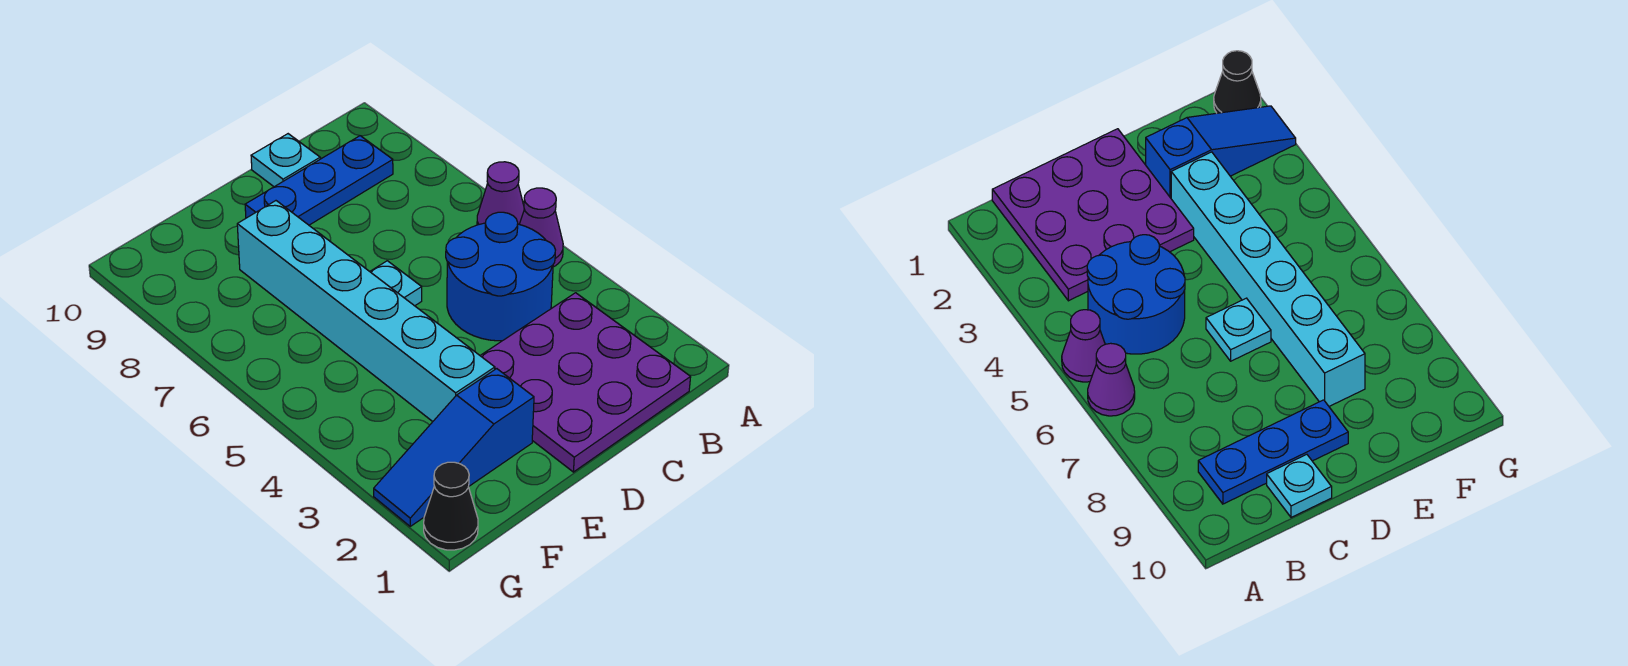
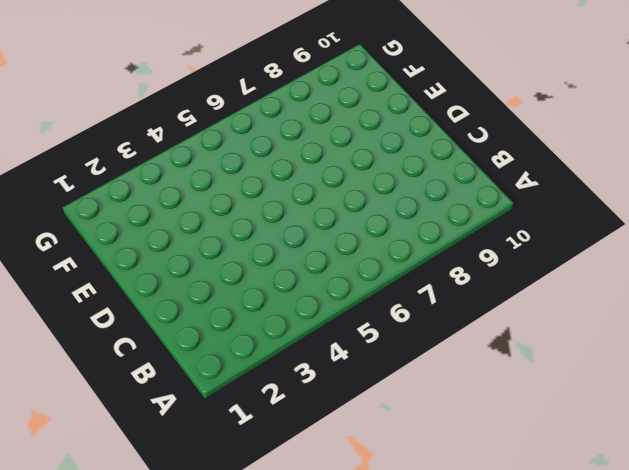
none -> purple cone A5 level 1
none -> purple cone A6 level 1

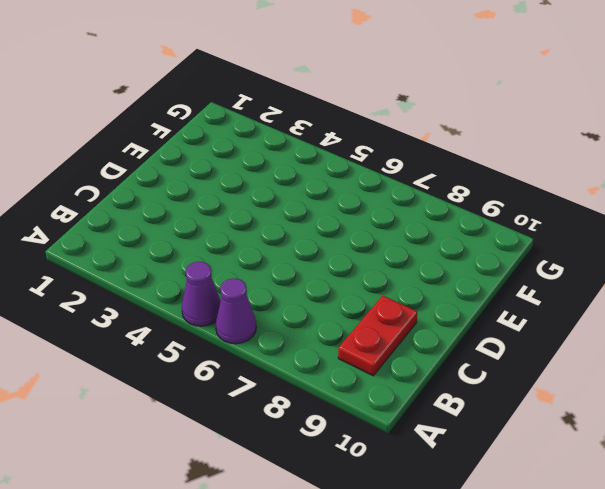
red plate B9:C9 level 1 -> blue plate B9:D9 level 1
none -> purple plate B1:D3 level 1
none -> blue round brick B4:C5 level 1

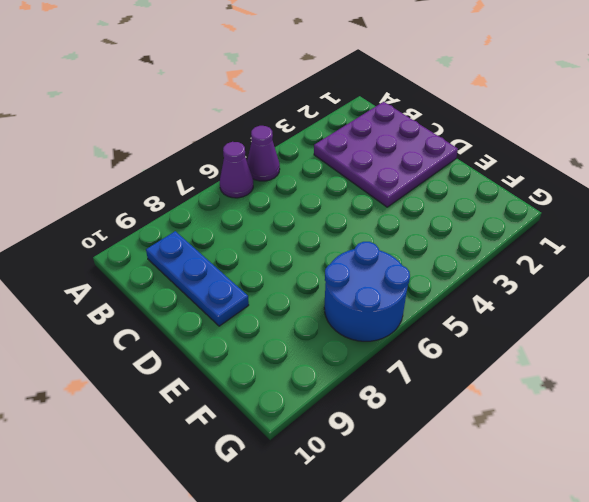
blue round brick F6:G7 level 1 -> blue round brick B4:C5 level 1
none -> cyan plate C10 level 1
none -> cyan plate D6 level 1

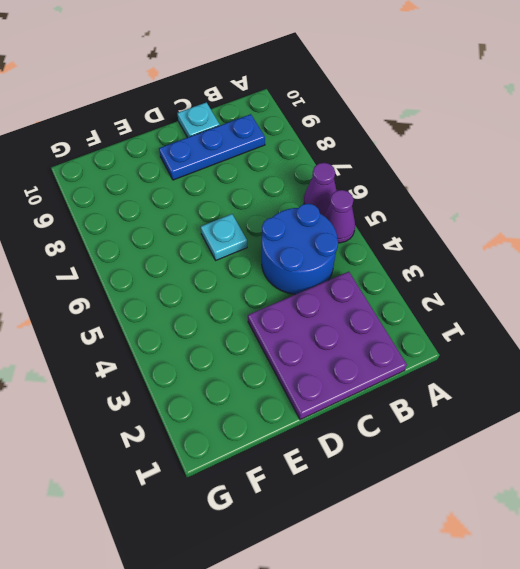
none -> blue slope E2:G2 level 1 top E
none -> cyan brick E3:E8 level 1

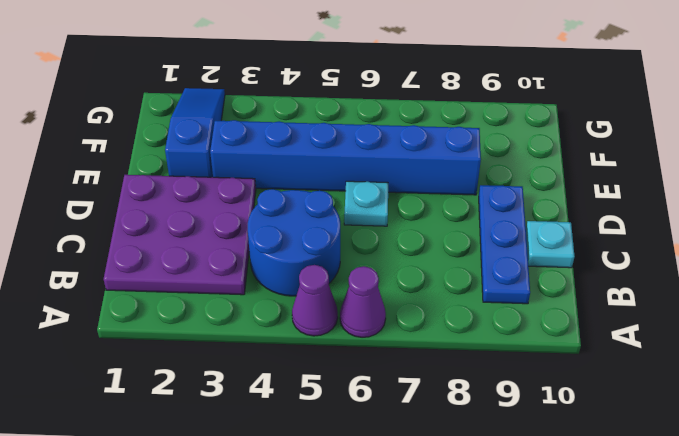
blue brick E3:E8 level 1 -> cyan brick E3:E8 level 1
none -> black cone G1 level 1

